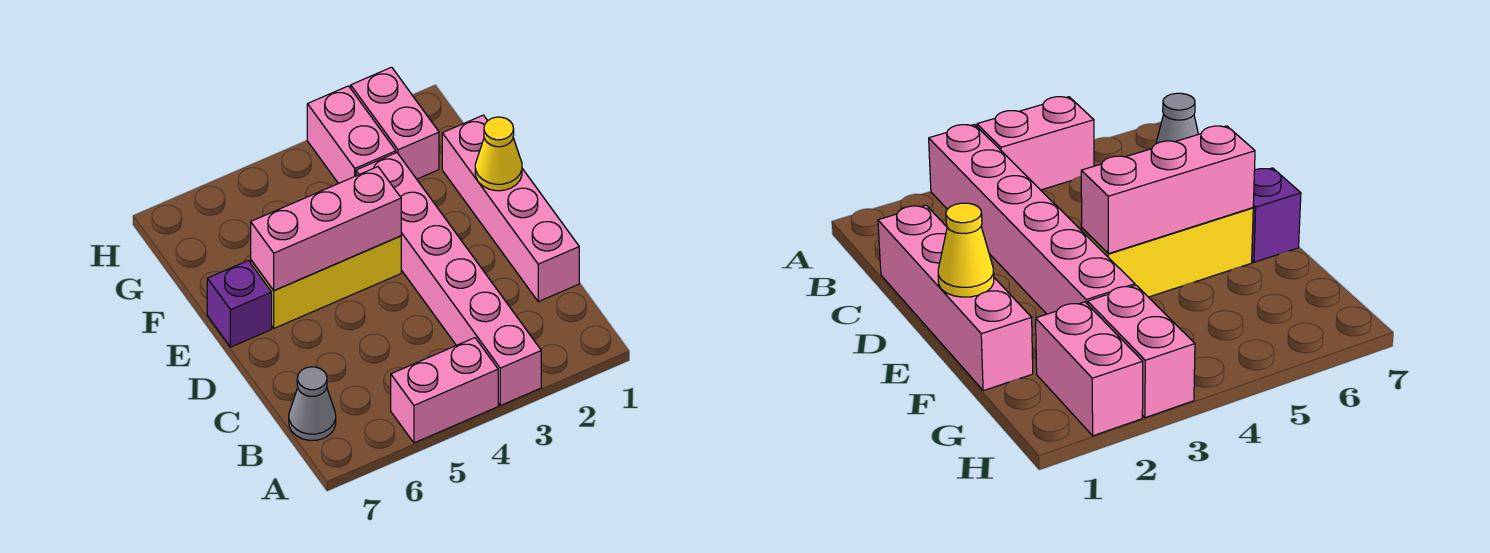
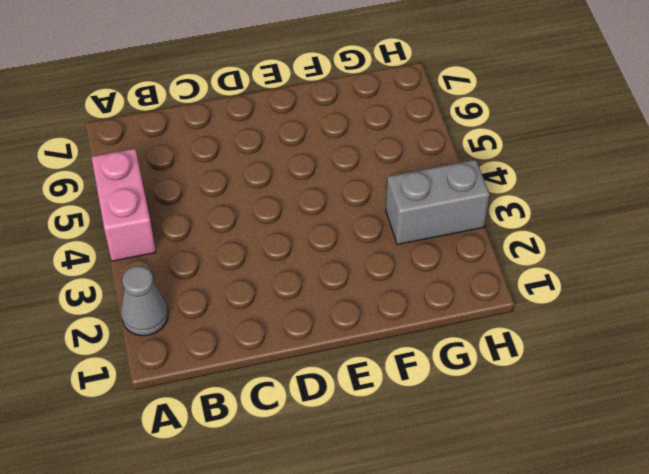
grey cone A2 level 1 -> grey cone B7 level 1
grey brick G3:H3 level 1 -> pink brick G3:H3 level 1
none -> pink brick A3:F3 level 1
none -> pink brick C1:F1 level 1

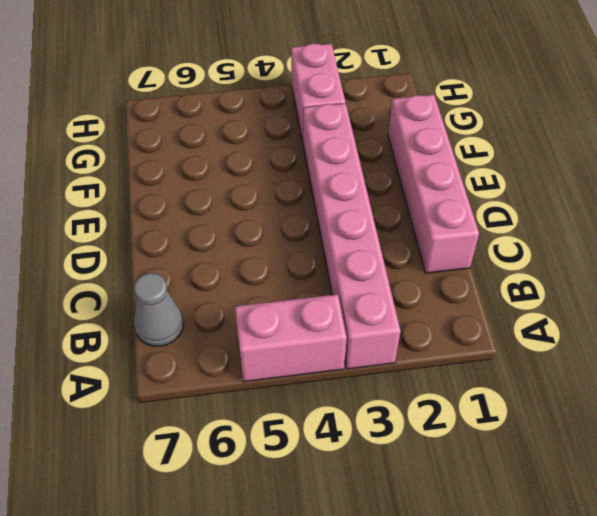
none -> yellow brick E4:E6 level 1
none -> purple brick E7 level 1

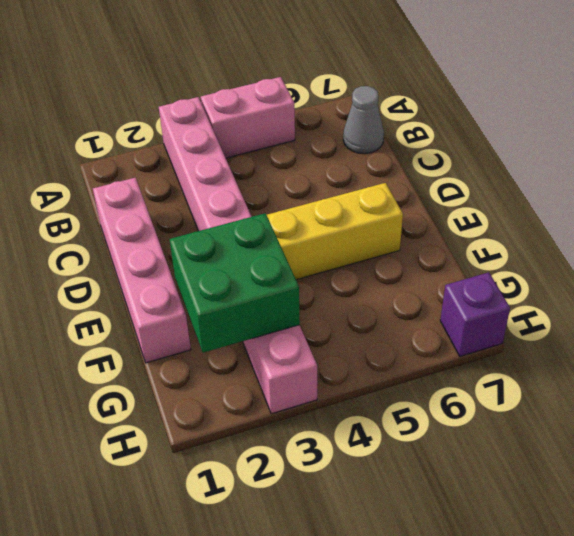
green brick F2:G3 level 2 -> none
purple brick H7 level 1 -> purple brick E7 level 1
none -> pink brick G2:H2 level 1
none -> yellow cone E1 level 2

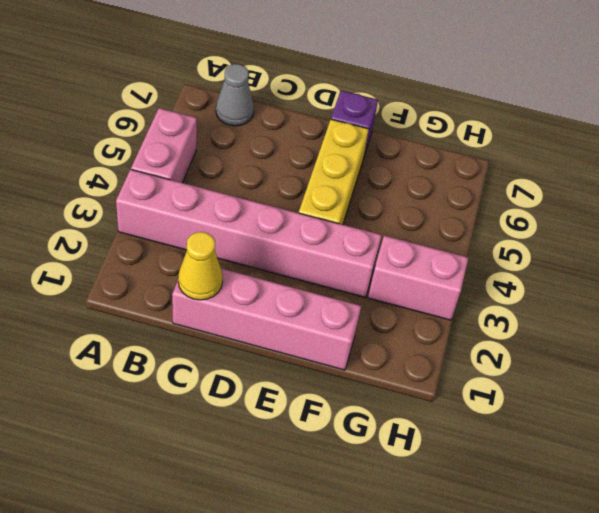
yellow cone C1 level 2 -> yellow cone E1 level 2
none -> pink brick G2:H2 level 1
none -> pink brick E4:E6 level 2

